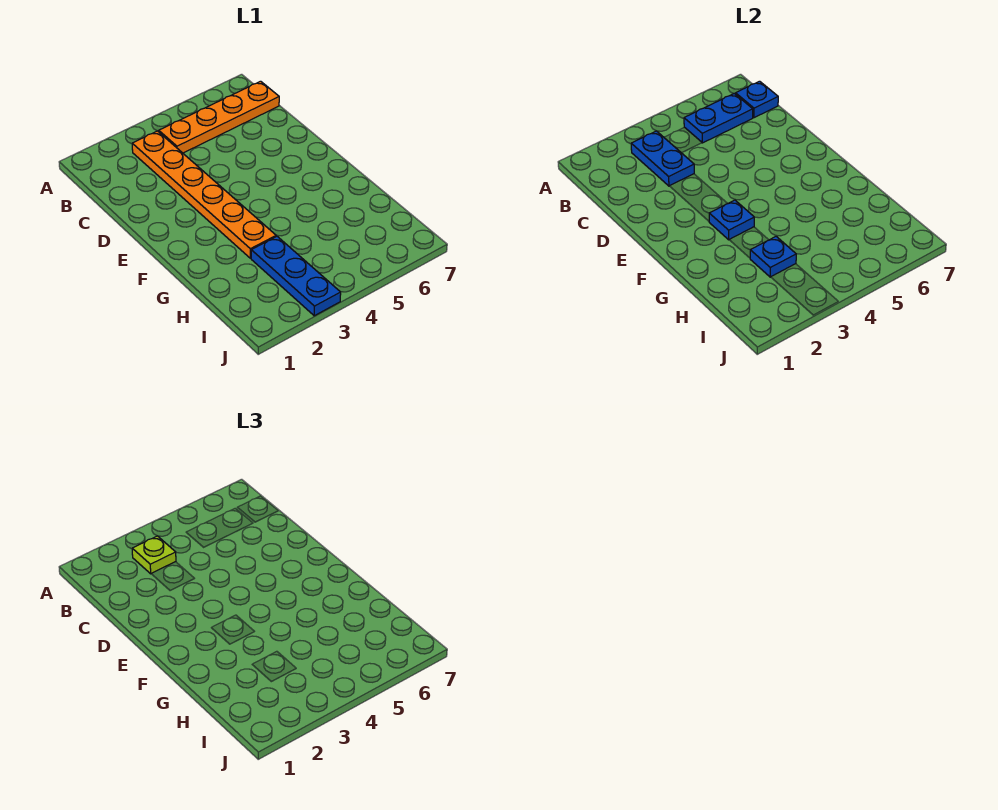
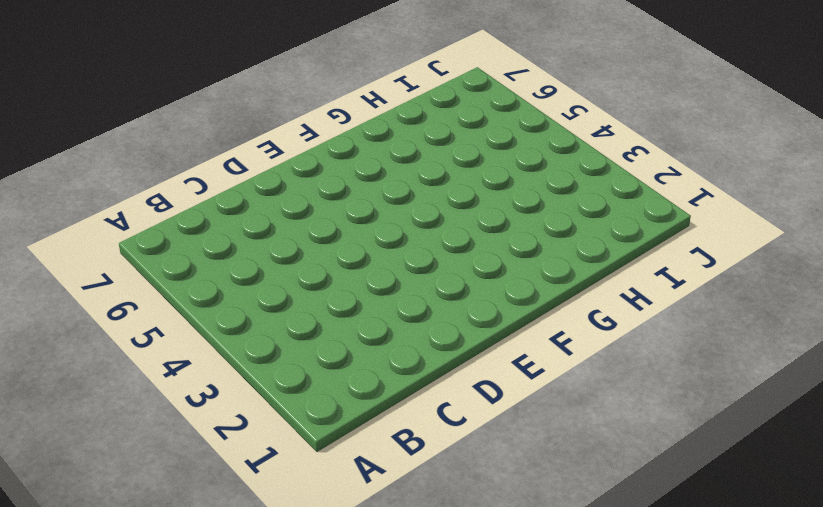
none -> orange plate B3:G3 level 1
none -> orange plate B4:B7 level 1

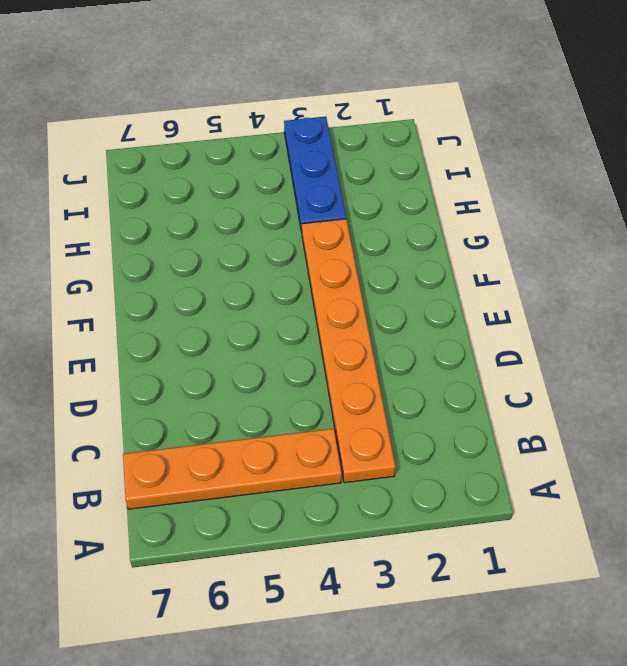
none -> blue plate B3:C3 level 2
none -> blue plate B5:B6 level 2

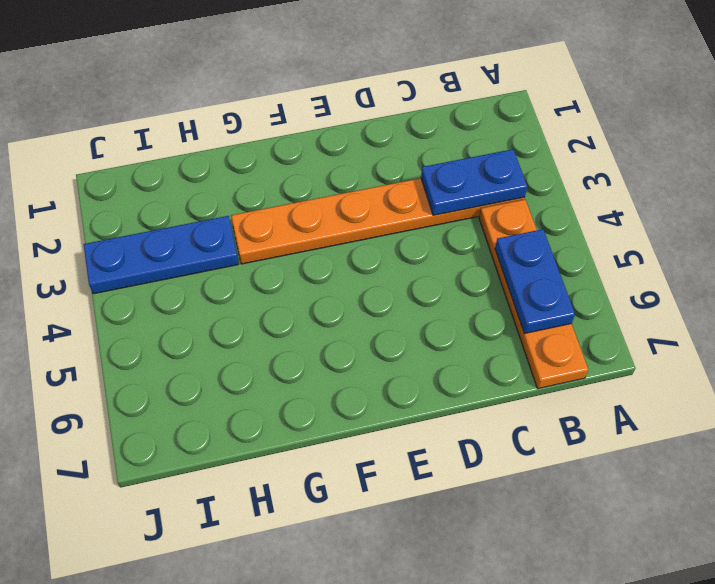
none -> blue plate B7 level 2
none -> blue plate F3 level 2

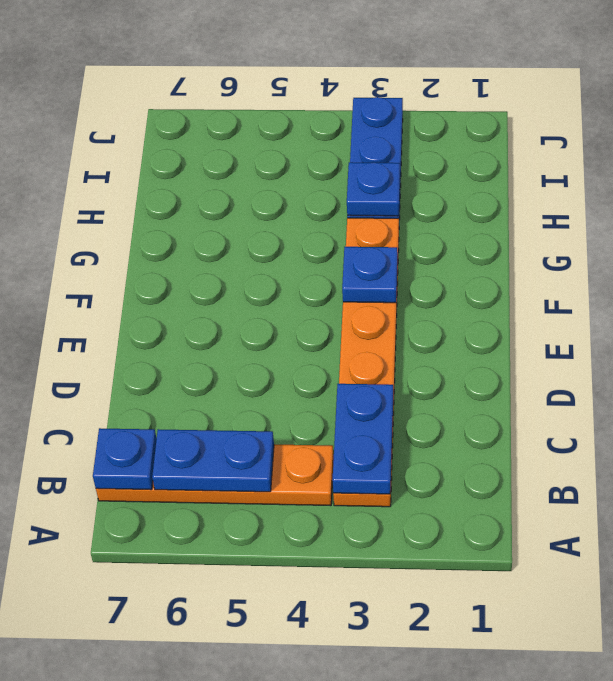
none -> lime plate B3 level 3

